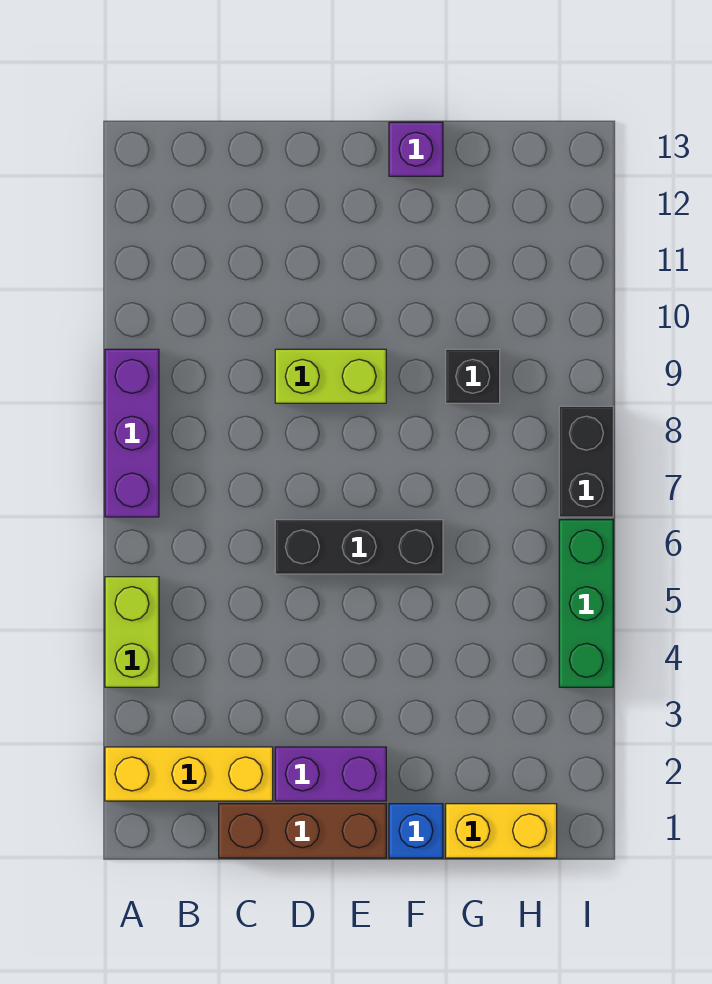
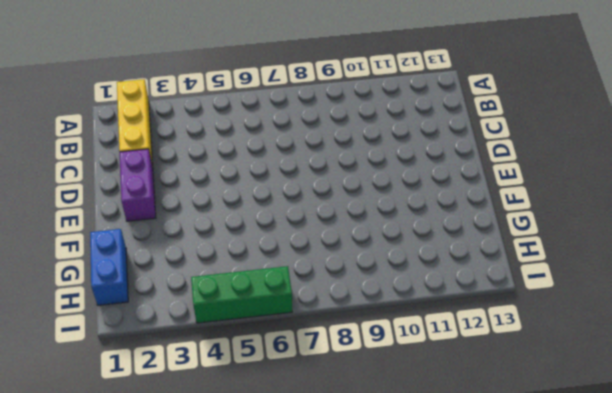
blue brick G1:H1 level 1 -> yellow brick G1:H1 level 1
none -> lime brick A4:A5 level 1
none -> purple brick A7:A9 level 1
none -> brown brick C1:E1 level 1

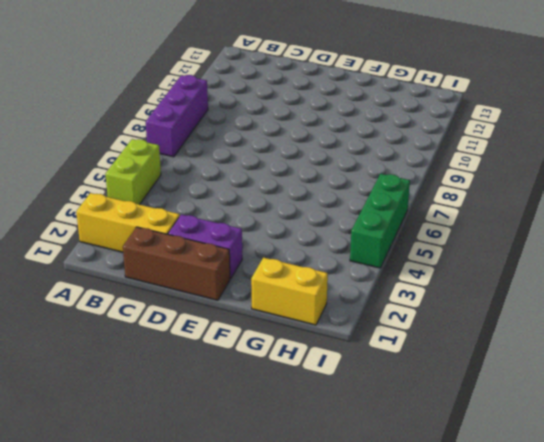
none -> black brick D6:F6 level 1
none -> lime brick D9:E9 level 1
none -> blue brick F1 level 1

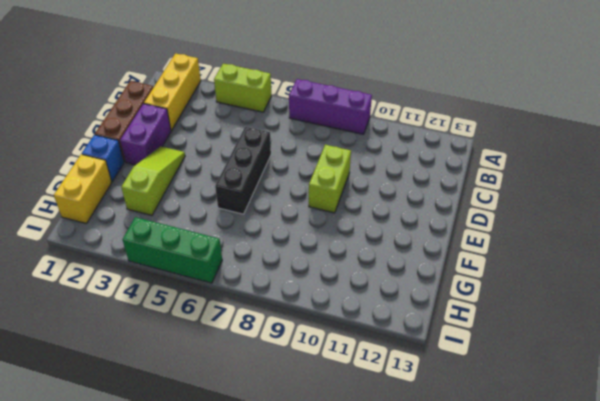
lime slope E3:G3 level 1 top G -> none
none -> purple brick F13 level 1
none -> black brick G9 level 1
none -> black brick I7:I8 level 1

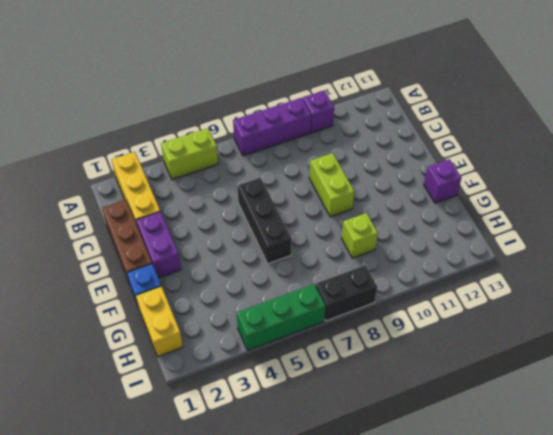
purple brick A10 level 1 -> none
lime brick G9 level 1 -> black brick G9 level 1

